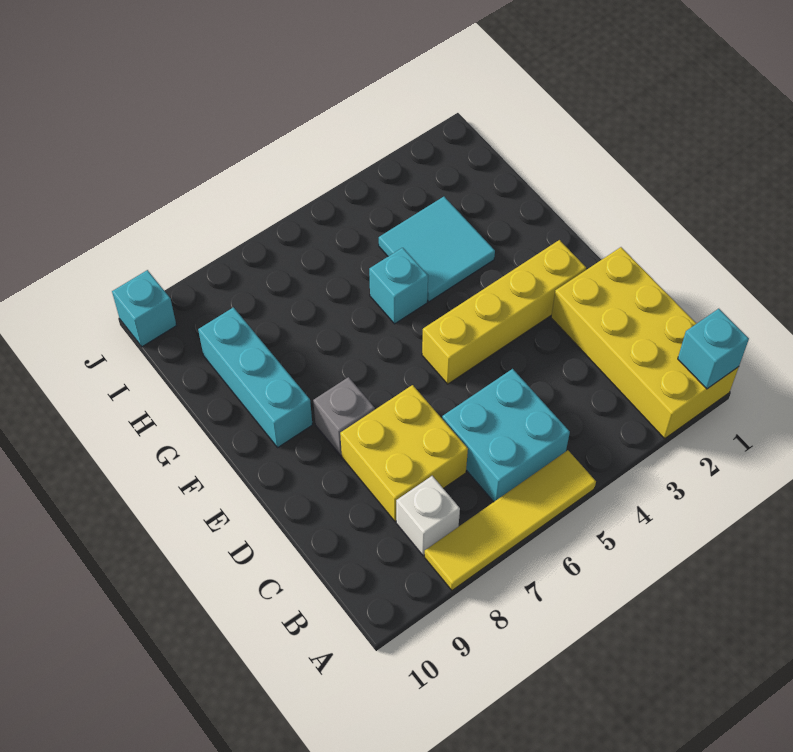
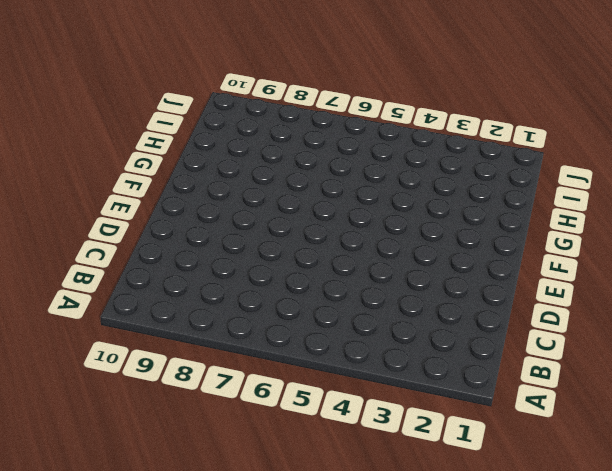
none -> yellow brick A1:D2 level 1
none -> yellow tile A5:A8 level 1
none -> cyan brick B5:C6 level 1

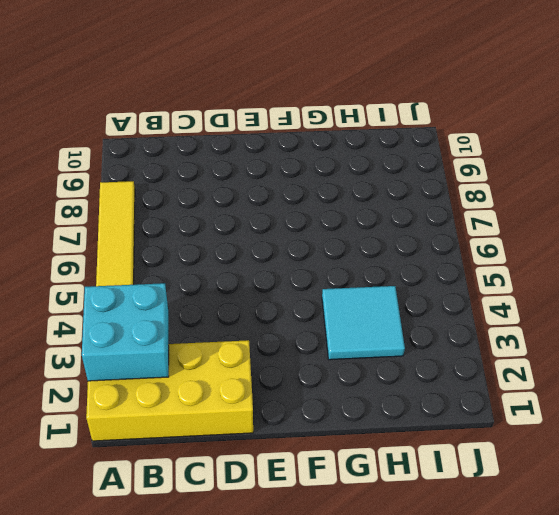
cyan brick A2:B3 level 2 -> cyan brick B5:C6 level 1
none -> white brick B8 level 1
none -> yellow brick C7:D8 level 1
none -> yellow brick E2:E5 level 1

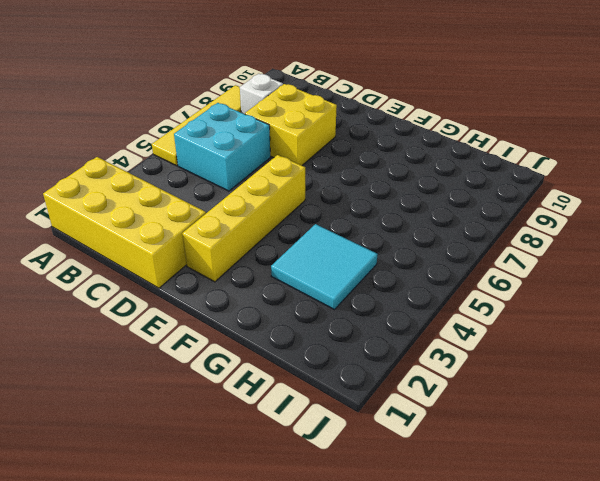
none -> grey brick E8 level 1
none -> cyan brick F9:H9 level 1
none -> cyan brick G5 level 1

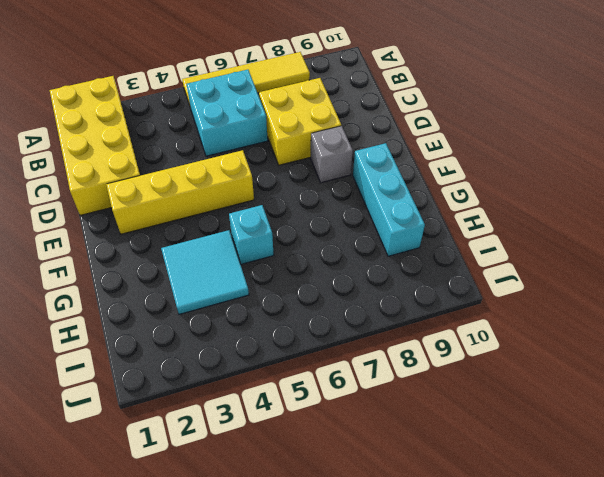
none -> white brick B8 level 1
none -> cyan brick J10 level 1
none -> cyan brick A1 level 2

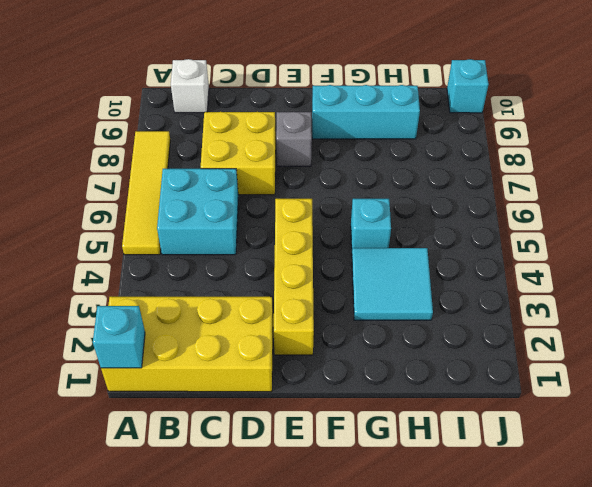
white brick B10 level 1 -> white brick B8 level 1

